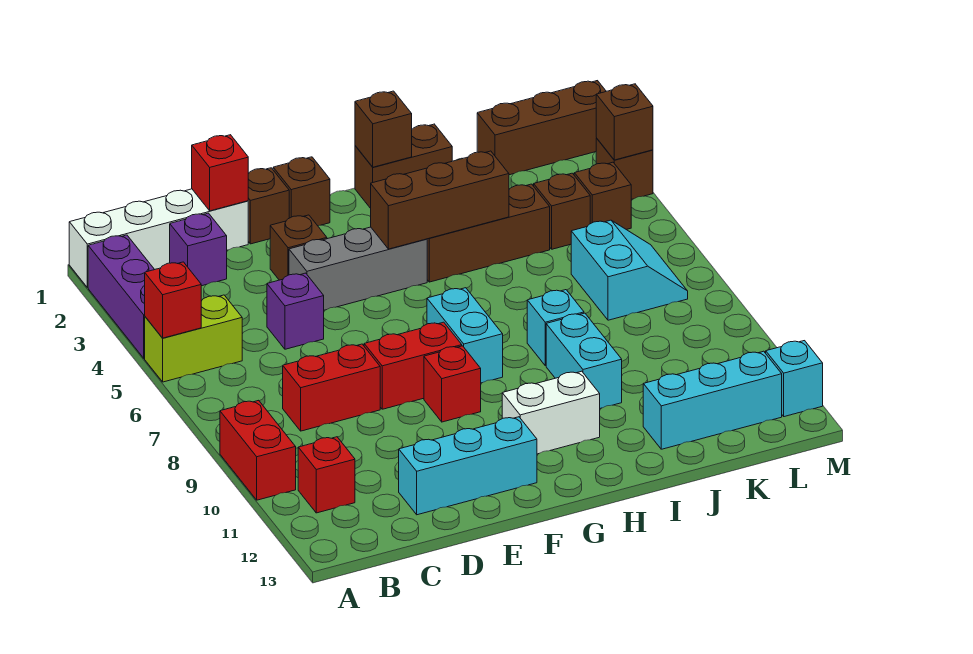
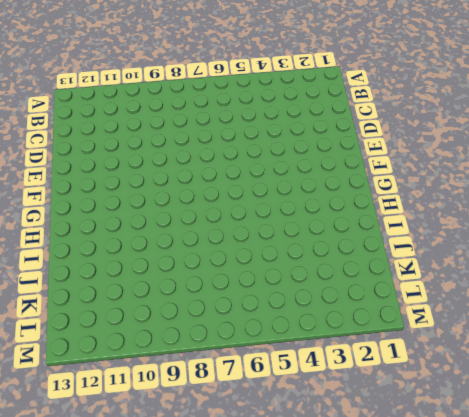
none -> white brick A1:D1 level 1
none -> purple brick A2:A4 level 1
none -> lime brick A5:B5 level 1
none -> red brick A9:A10 level 1

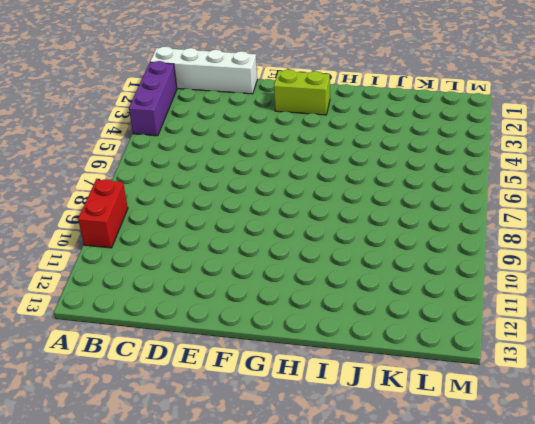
lime brick F2:G2 level 1 -> lime brick A5:B5 level 1
none -> red brick B11 level 1
none -> purple brick C2 level 1
none -> red brick C8:D8 level 1
none -> purple brick D5 level 1

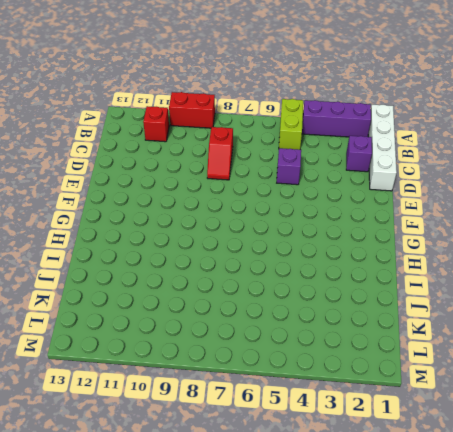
red slope C8:D8 level 1 top C -> red brick C8:D8 level 1
none -> cyan brick D12:F12 level 1
none -> brown brick E1 level 1
none -> brown brick E3 level 1
none -> grey brick E4:G4 level 1

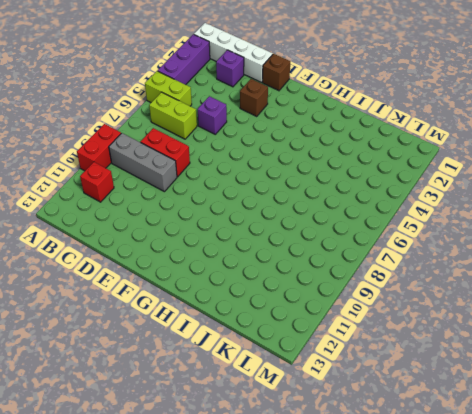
lime brick B6:C6 level 1 -> none
grey brick B9:D9 level 1 -> grey brick E4:G4 level 1
none -> cyan brick D12:F12 level 1
none -> red brick E8:F8 level 1
none -> brown brick F1 level 1
none -> red brick F9 level 1

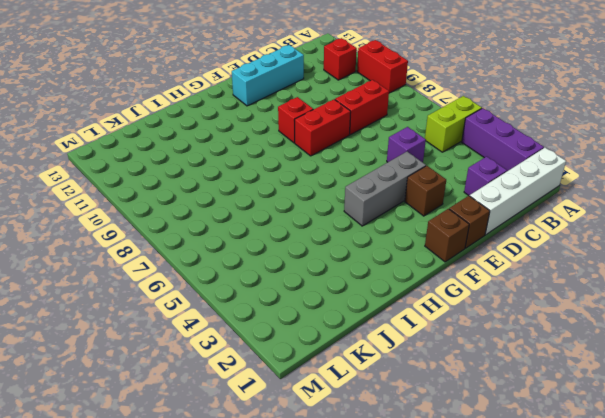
none -> cyan brick G7:G8 level 1
none -> white brick G11:H11 level 1
none -> brown brick H1:I1 level 1
none -> brown brick H4:J4 level 1

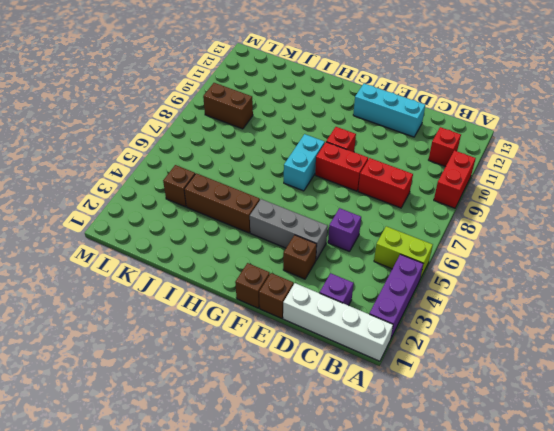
brown brick K9:L9 level 1 -> brown brick H1:I1 level 1
none -> white brick G11:H11 level 1
none -> cyan brick I8 level 1
none -> cyan brick I9:I10 level 1
none -> cyan brick J12:L12 level 1

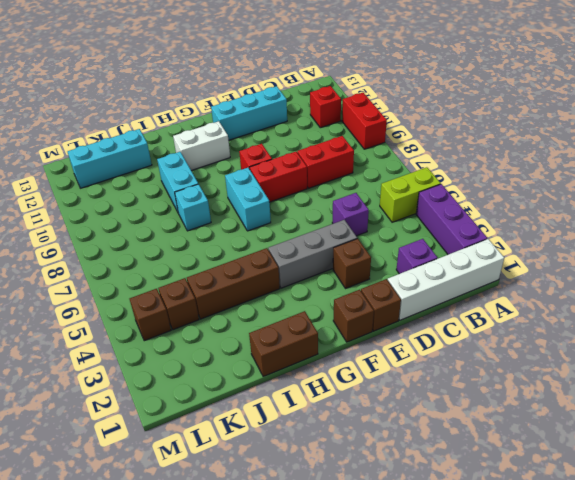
none -> brown brick K1:M1 level 1
none -> cyan slope K6:L7 level 1 top K
none -> brown brick M3 level 1
none -> cyan brick M12 level 1

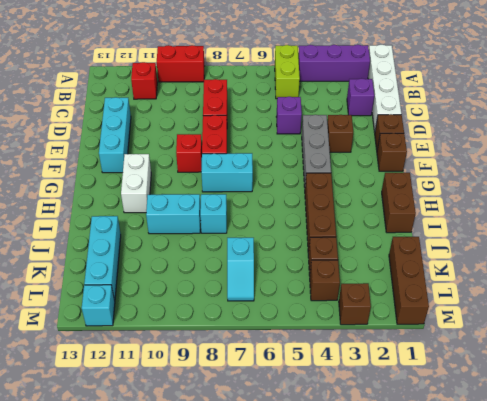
cyan slope K7:L7 level 1 top K -> cyan slope K6:L7 level 1 top K
none -> red brick A5 level 2
none -> red brick D1 level 2
none -> brown brick G4:I4 level 2
none -> brown brick H1 level 2

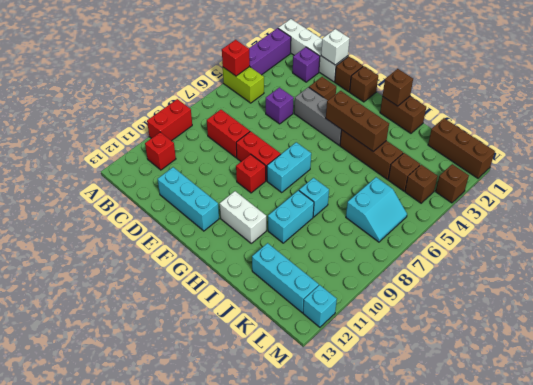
white brick D1 level 2 -> red brick D1 level 2
none -> brown brick M3 level 2

